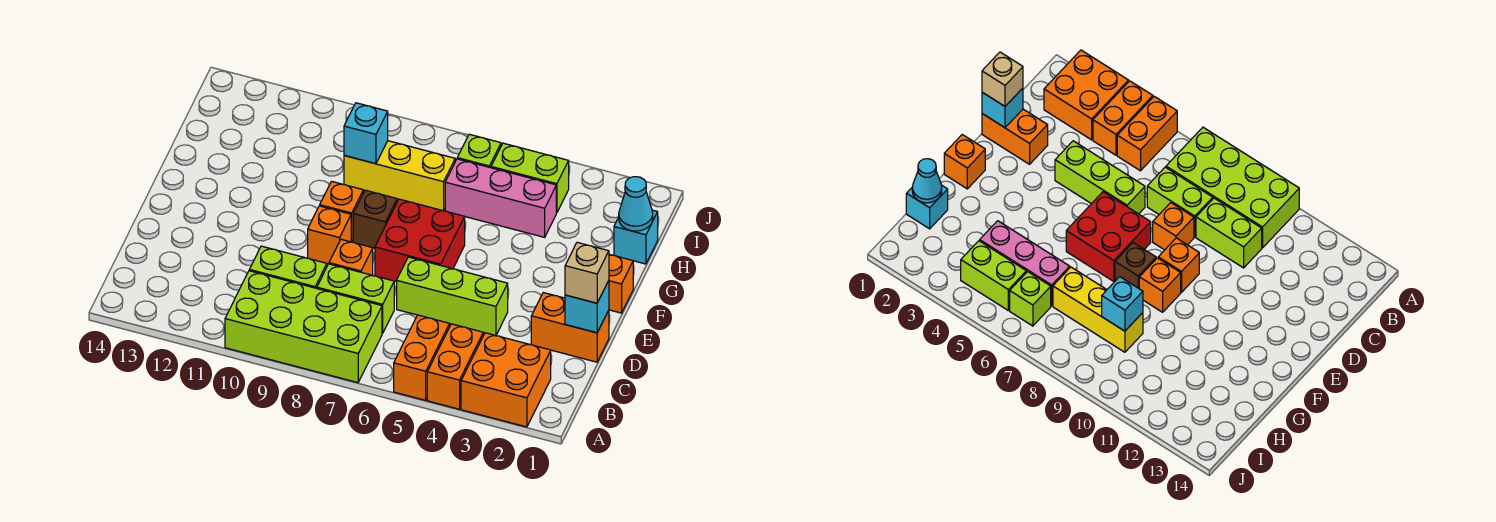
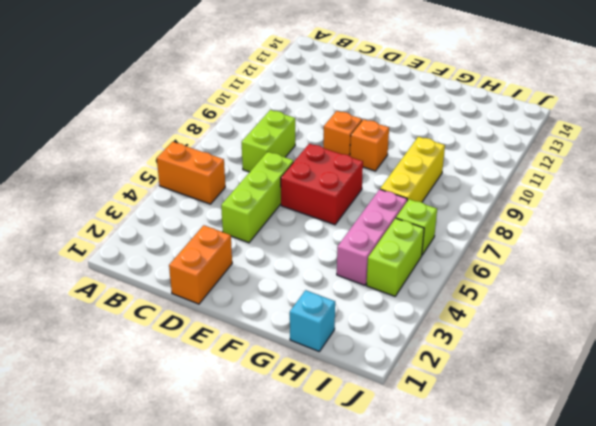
none -> orange brick A2:B3 level 1
none -> orange brick A4:B4 level 1
none -> lime brick A7:B10 level 1

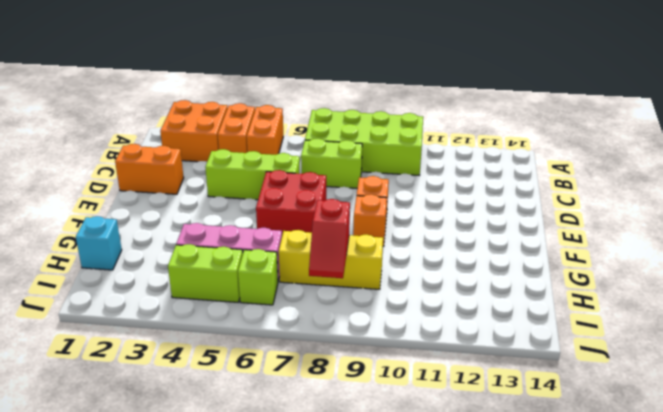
red slope H8:I8 level 2 top H -> none
none -> lime brick C9:C10 level 1
none -> orange brick D8 level 1
none -> orange brick F1 level 1

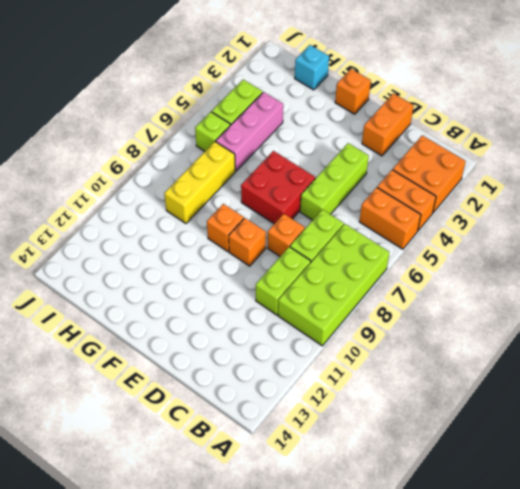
none -> brown brick F8 level 1
none -> cyan brick D1 level 2
none -> cyan cone H1 level 2

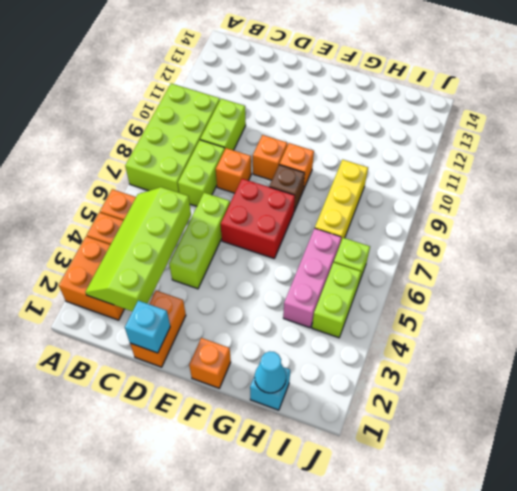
lime slope B2:C5 level 2 top C -> none
none -> cyan brick H9 level 2
none -> tan brick D1 level 3

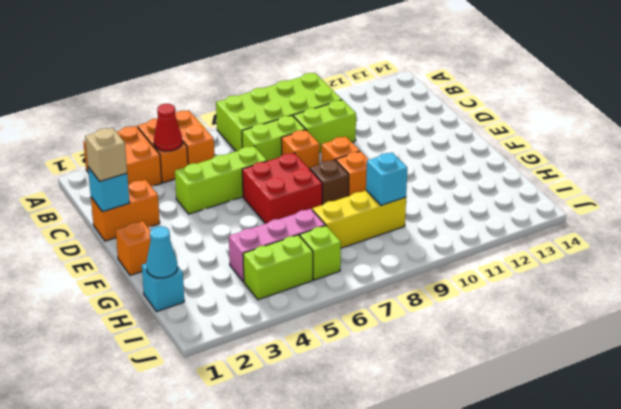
red cone B4 level 2 -> none

